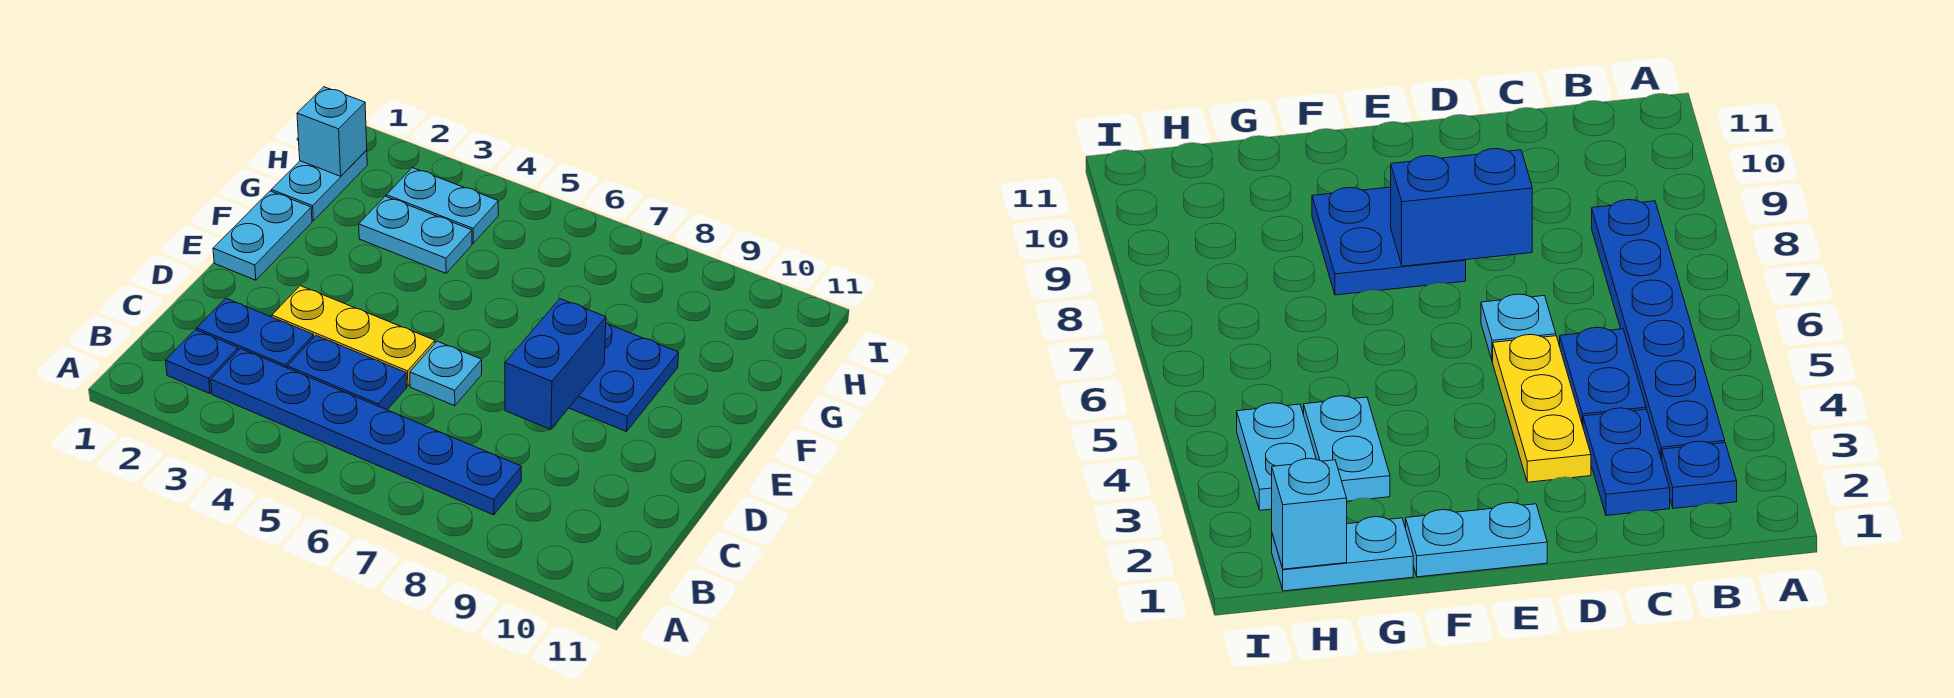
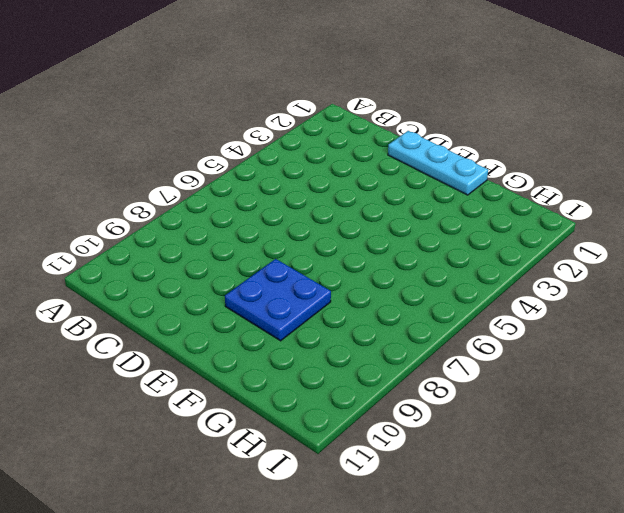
cyan plate D1:F1 level 1 -> cyan plate E1:F1 level 1
none -> blue plate B2 level 1
none -> blue plate B3:B8 level 1
none -> blue plate C2:C3 level 1

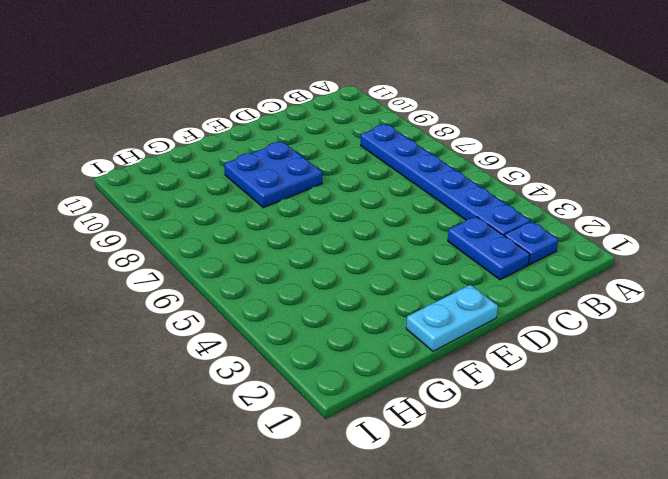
none -> blue plate C4:C5 level 1
none -> yellow plate D3:D5 level 1
none -> cyan plate D6 level 1

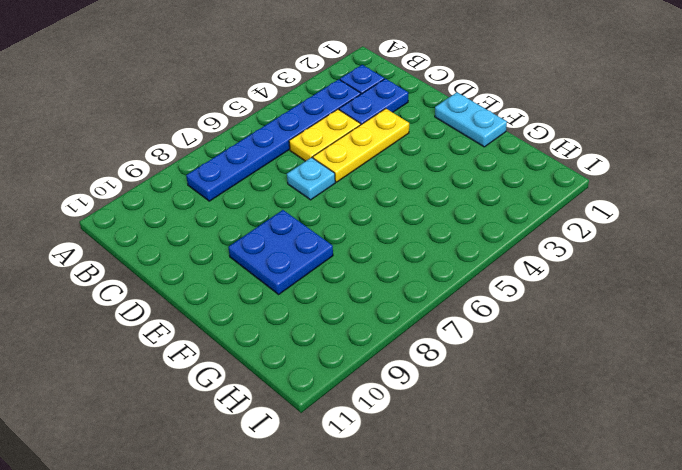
yellow plate C4:C5 level 1 -> blue plate C4:C5 level 1
none -> cyan plate G1:H1 level 1
none -> cyan plate G3:G4 level 1
none -> cyan plate H3:H4 level 1

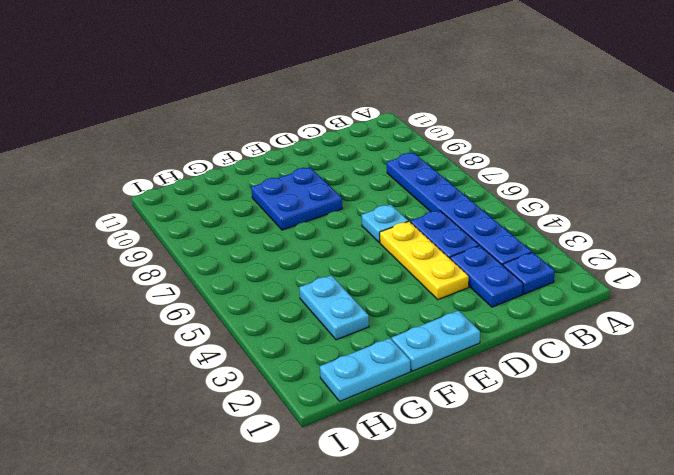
none -> cyan plate H3:H4 level 1
none -> blue brick D8:E8 level 2
none -> cyan brick H1 level 2

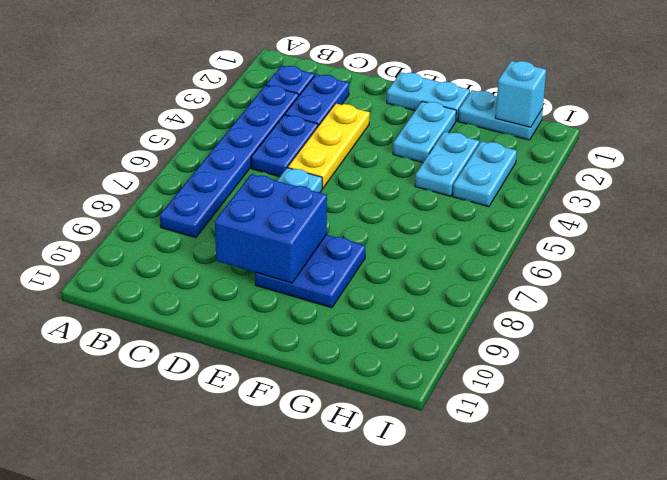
blue brick D8:E9 level 2 -> blue brick D8:E8 level 2
cyan plate F2:F3 level 1 -> none

